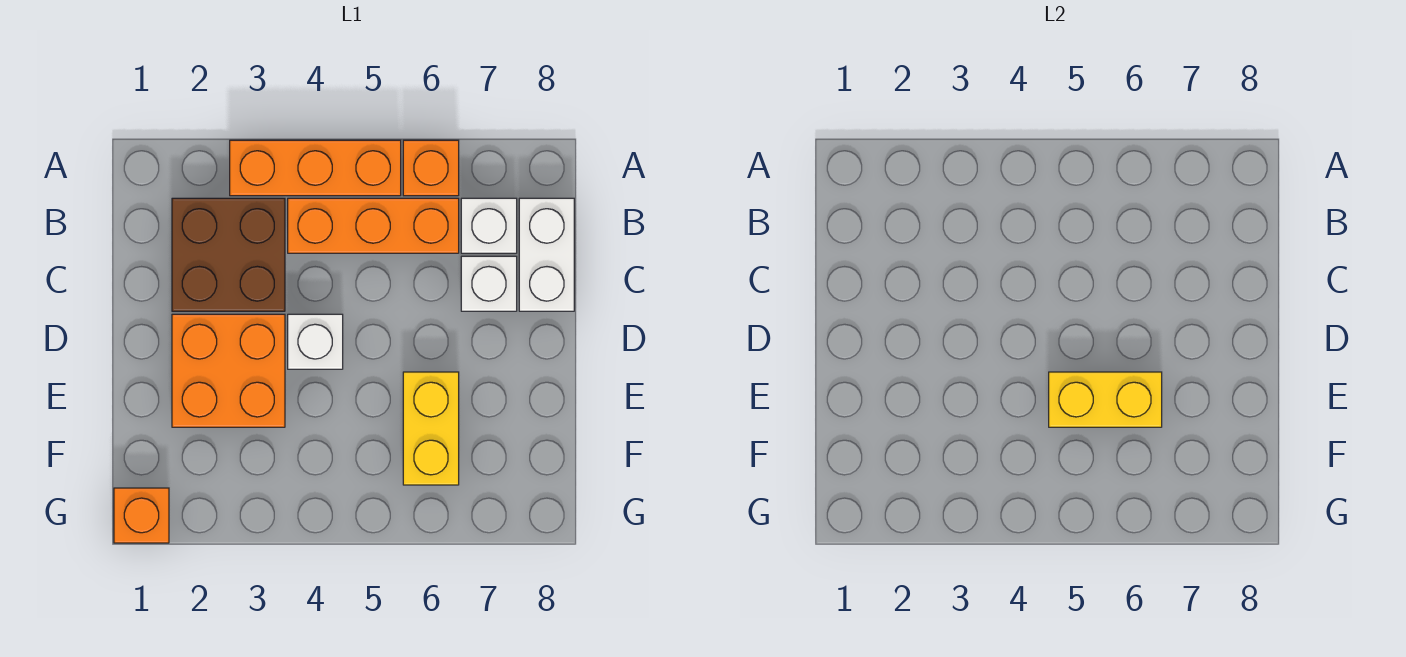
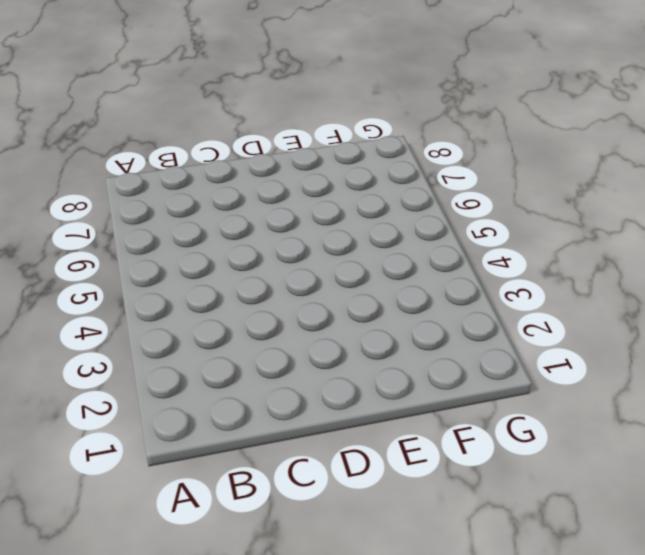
none -> orange brick A3:A5 level 1
none -> orange brick A6 level 1
none -> brown brick B2:C3 level 1

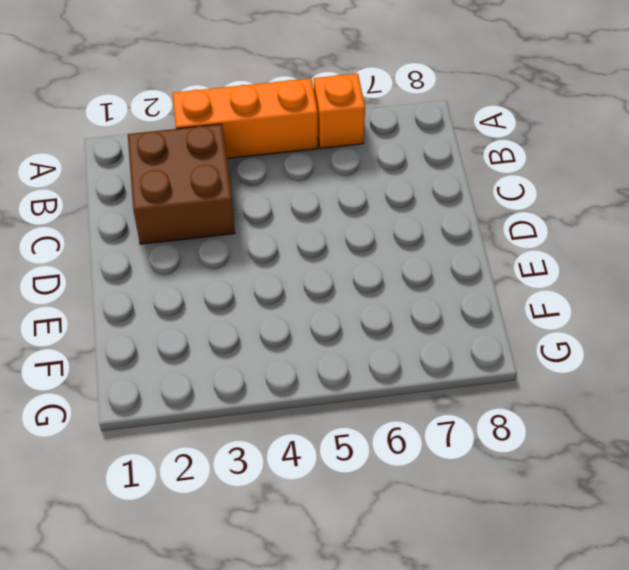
none -> orange brick B4:B6 level 1
none -> white brick B7 level 1
none -> white brick B8:C8 level 1

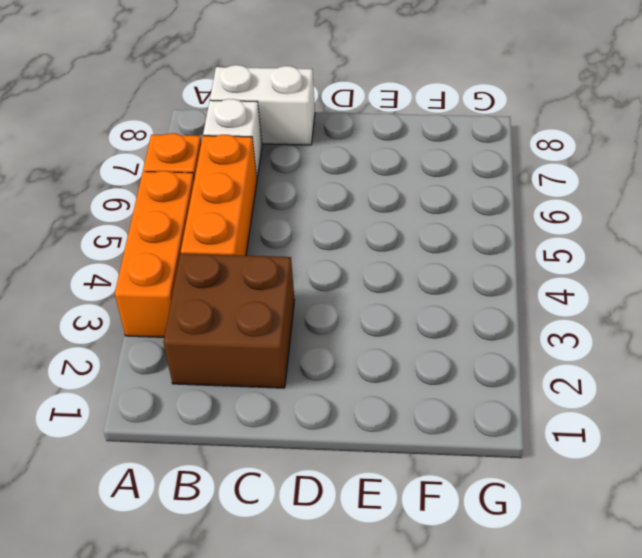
none -> white brick C7 level 1
none -> orange brick D2:E3 level 1
none -> white brick D4 level 1

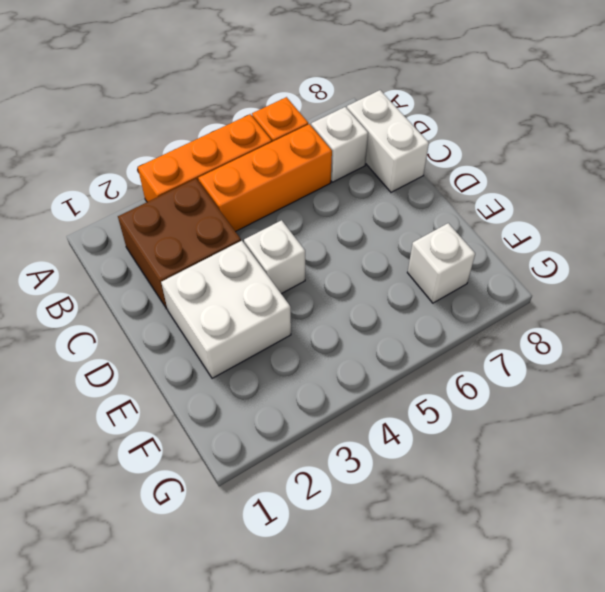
white brick D2:E3 level 1 -> orange brick D2:E3 level 1
white brick F7 level 1 -> white brick C7 level 1
none -> yellow brick E6:F6 level 1
none -> orange brick G1 level 1
none -> yellow brick E5:E6 level 2

